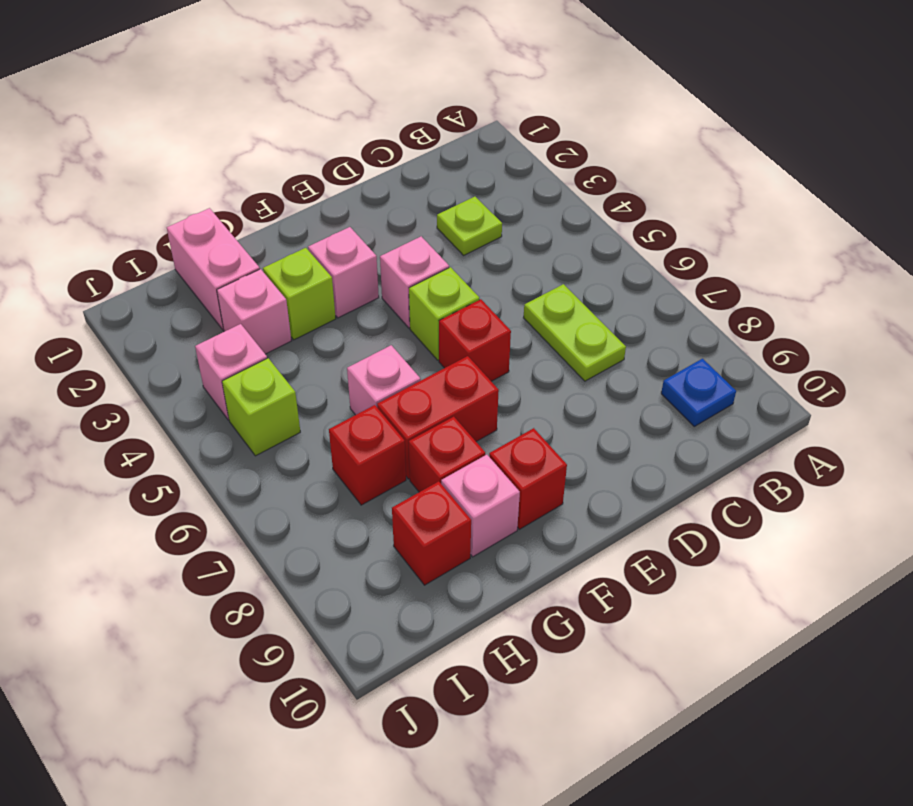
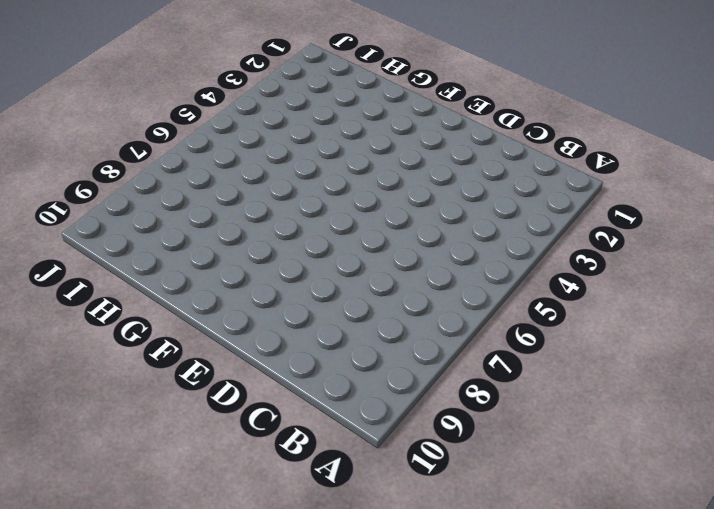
none -> blue plate B9 level 1
none -> lime plate C3 level 1
none -> lime plate C6:C7 level 1

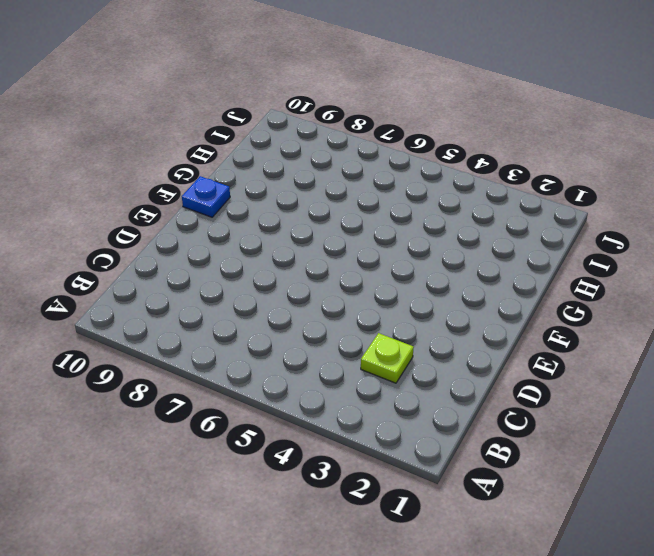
blue plate F10 level 1 -> blue plate B9 level 1
none -> lime plate C6:C7 level 1
none -> pink brick E4 level 1
none -> lime brick E5 level 1

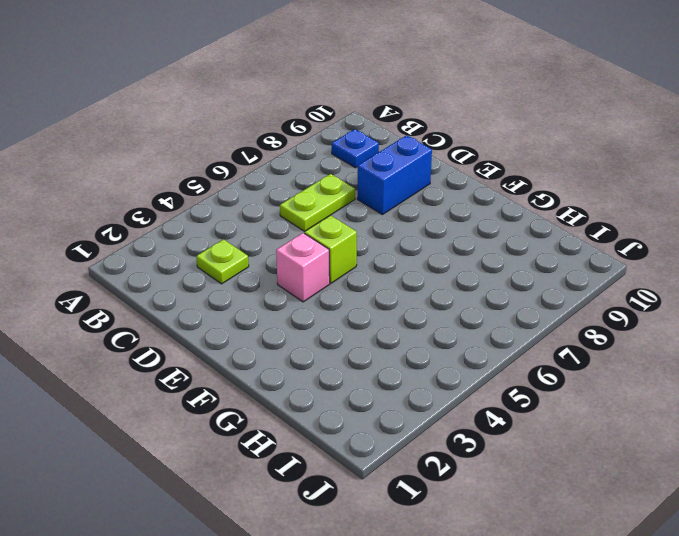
blue brick D8:D9 level 1 -> none
none -> red brick E6 level 1
none -> pink brick F3 level 1
none -> red brick F7:G7 level 1

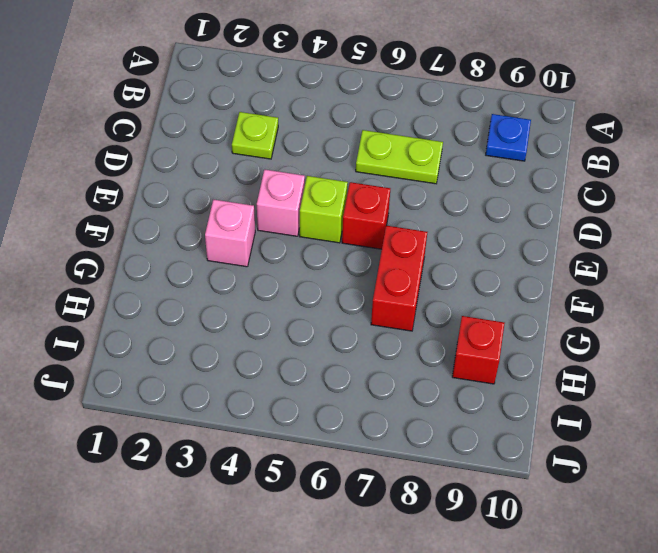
none -> red brick F9 level 1
none -> lime brick G3 level 1
none -> pink brick G6 level 1

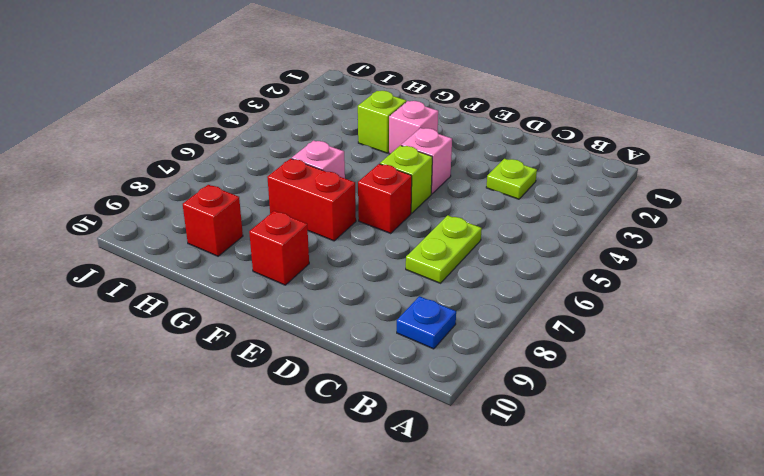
none -> red brick G8 level 1
none -> pink brick G9 level 1
none -> pink brick H1:H2 level 1

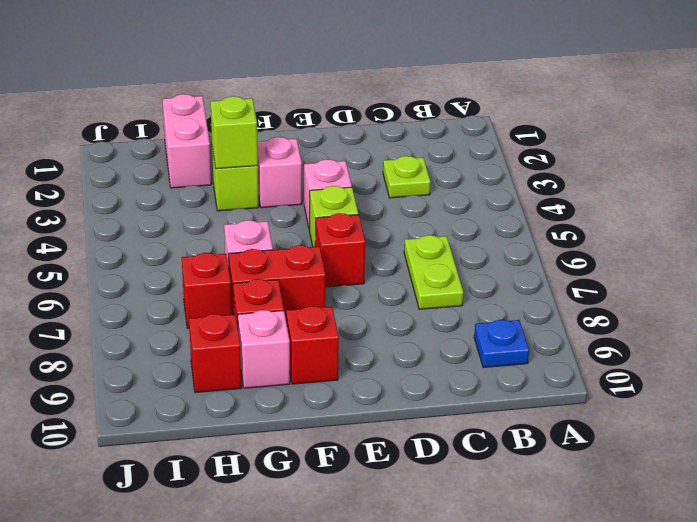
lime brick G3 level 2 -> lime brick I5 level 1
none -> pink brick H3 level 1
none -> pink brick I4 level 1

